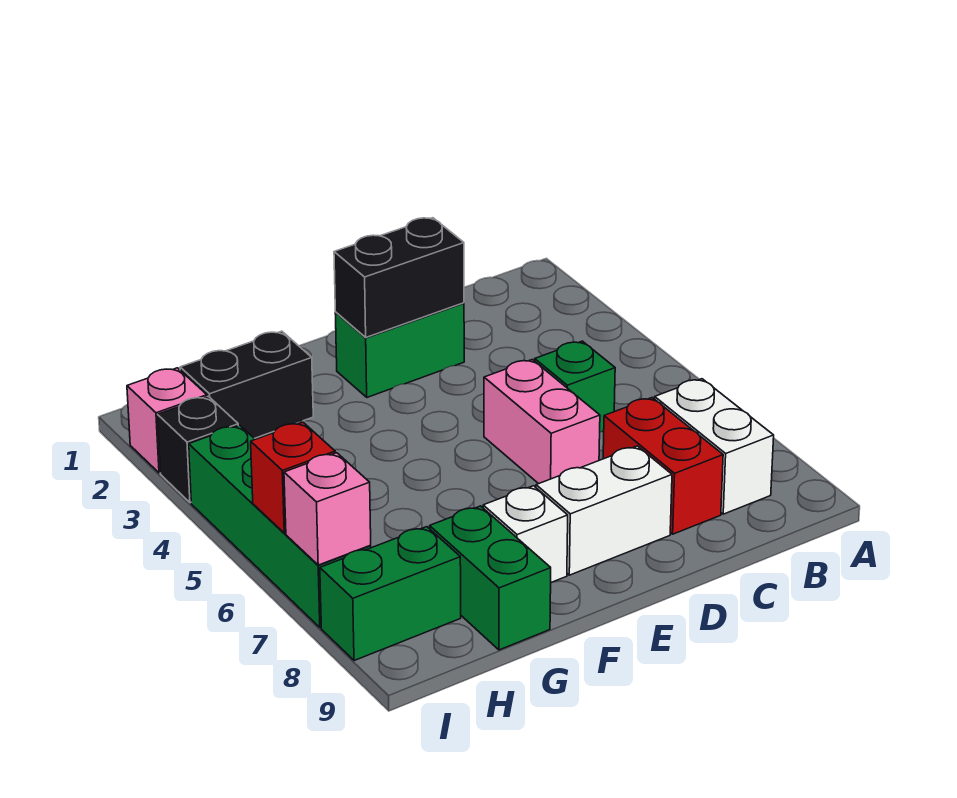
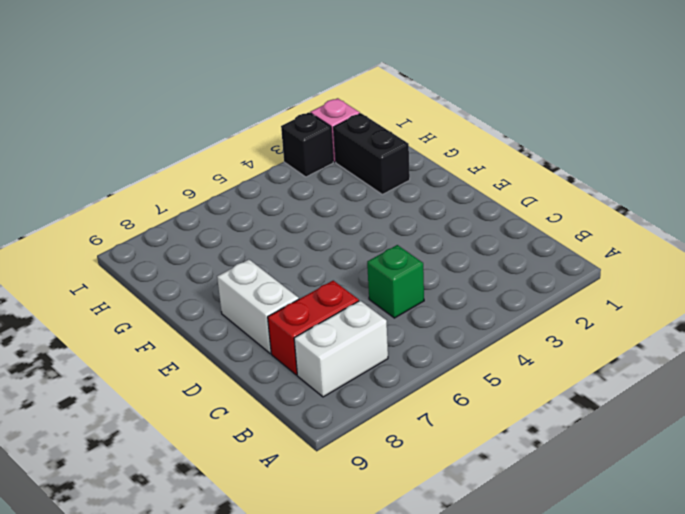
none -> green brick D2:E2 level 1
none -> pink brick D5:D6 level 1
none -> white brick F8 level 1

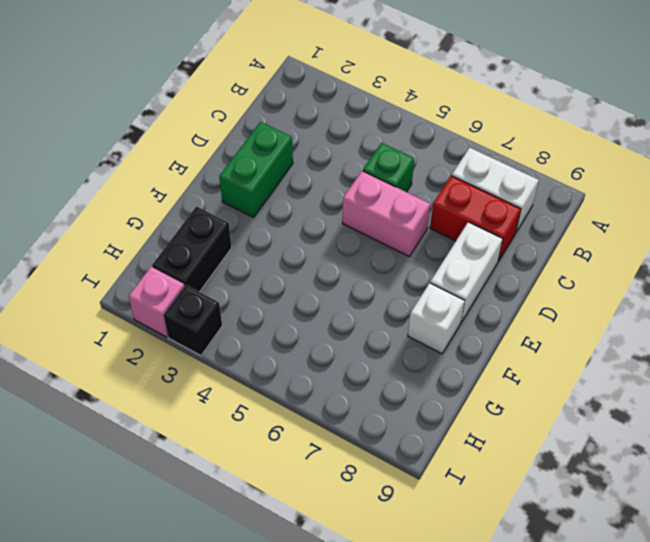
none -> green brick G8:G9 level 1
none -> green brick H8:I8 level 1
none -> green brick I4:I7 level 1

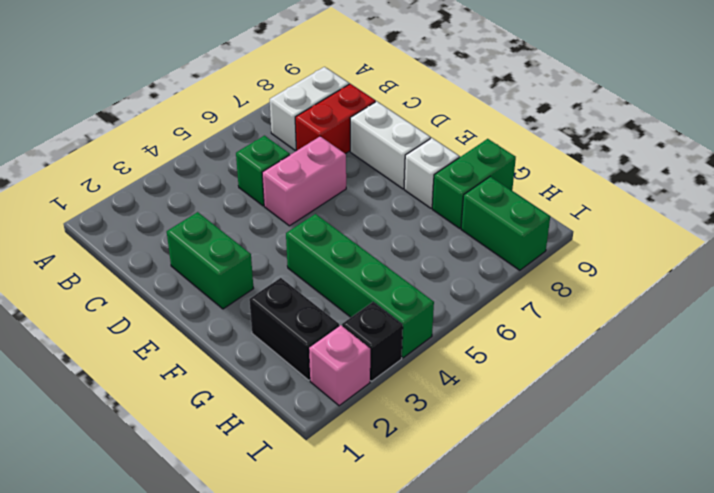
green brick F4:I4 level 1 -> green brick I4:I7 level 1
none -> black brick D2:E2 level 2
none -> red brick I6 level 2
none -> pink brick I7 level 2

